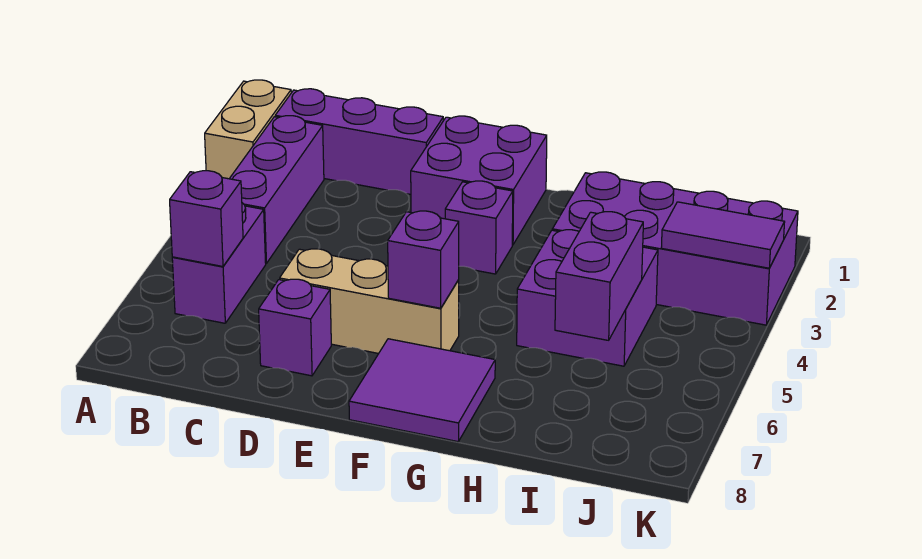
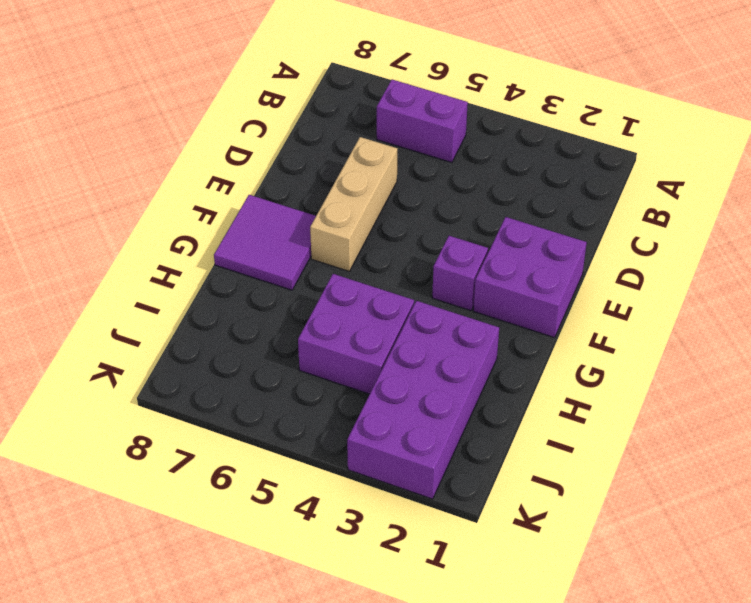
none -> tan brick A1:A2 level 1
none -> purple brick B1:D1 level 1
none -> purple brick B2:B4 level 1

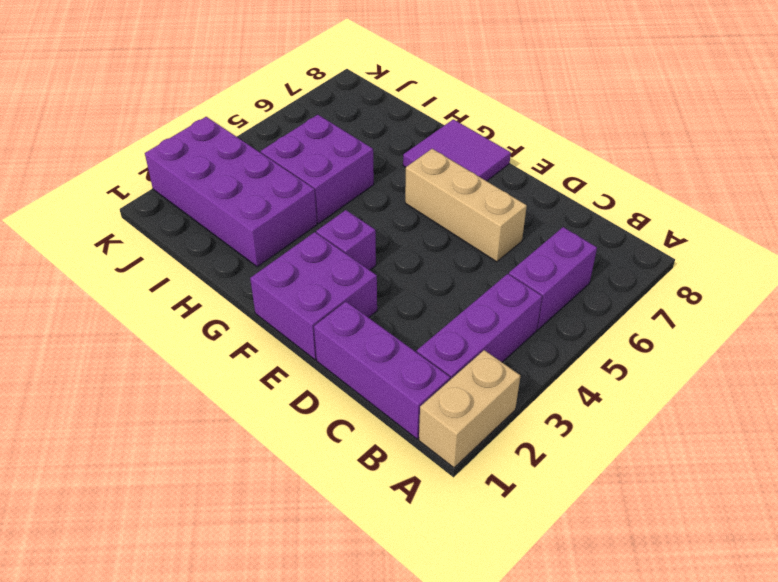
none -> purple brick D7 level 1
none -> purple brick B6 level 2
none -> purple brick F6 level 2

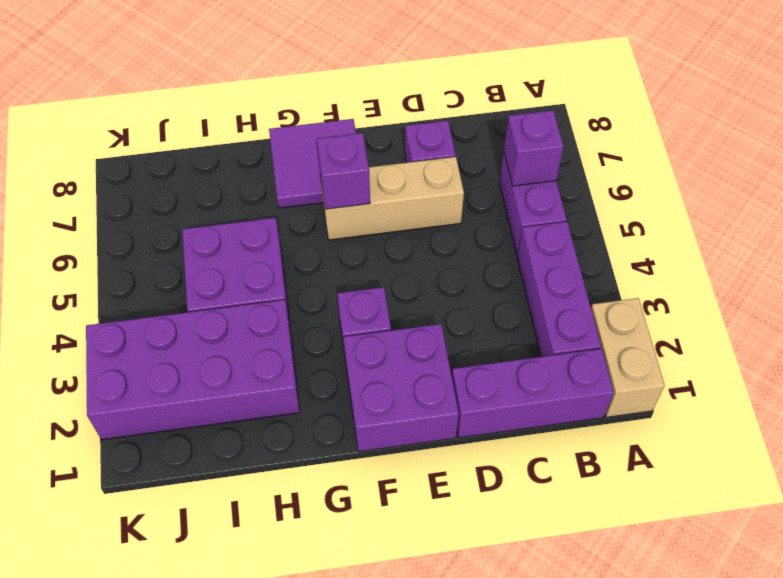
none -> purple brick I5:I6 level 2
none -> purple tile J3:K3 level 2

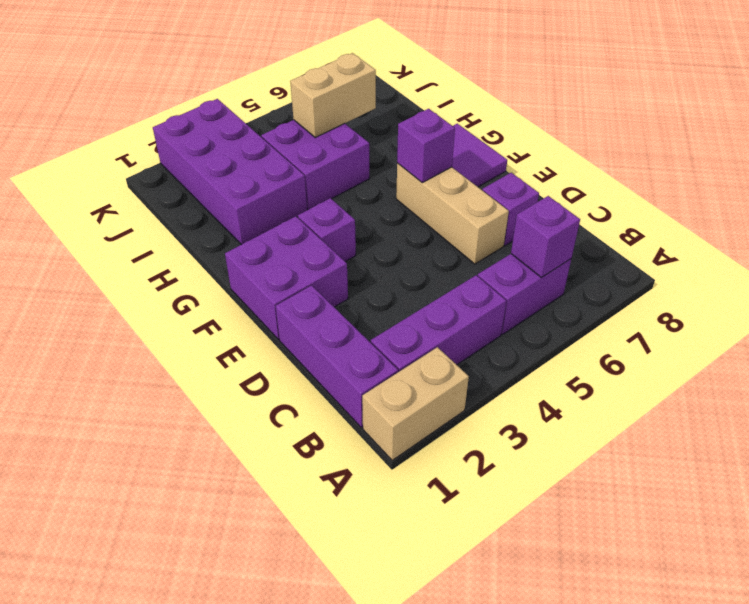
tan brick I5:I6 level 2 -> purple brick I5:I6 level 2
none -> purple tile J3:K3 level 2

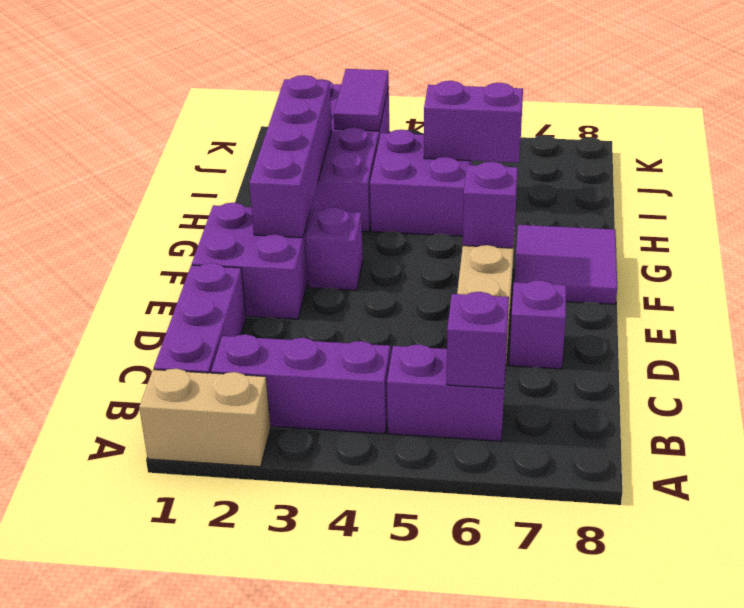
purple brick F2:I2 level 2 -> none

